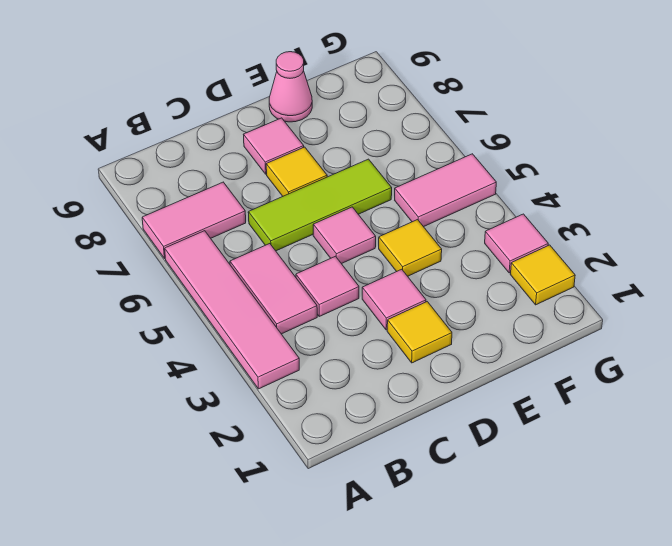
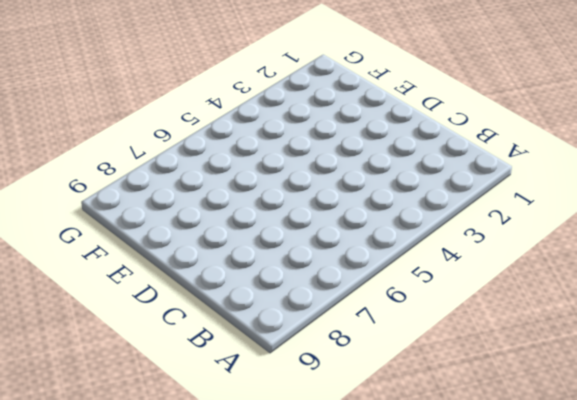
none -> pink tile A3:A6 level 1
none -> pink tile A7:B7 level 1
none -> pink tile B4:B5 level 1

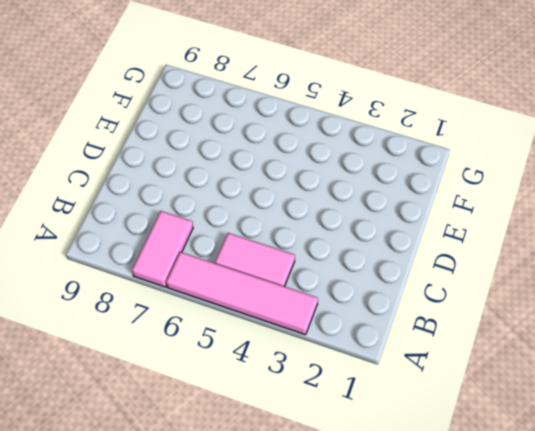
none -> pink tile C4 level 1
none -> lime tile C6:E6 level 1
none -> yellow tile D2 level 1

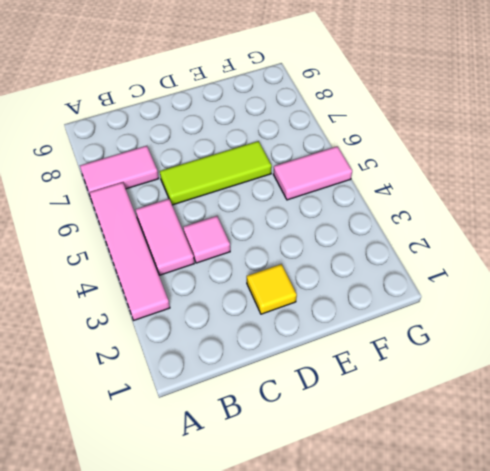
none -> pink tile D3 level 1
none -> pink tile D5 level 1
none -> yellow tile D7 level 1

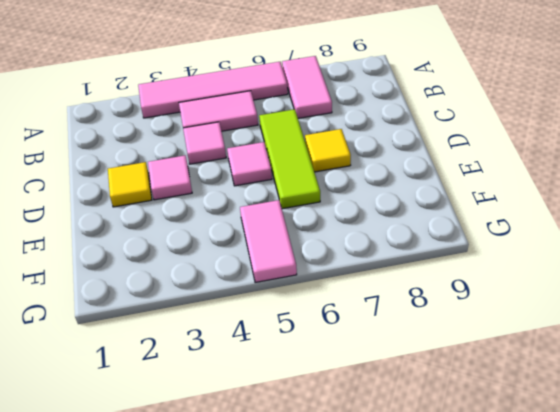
none -> pink tile D8 level 1
none -> yellow tile E4 level 1
none -> pink cone E9 level 1

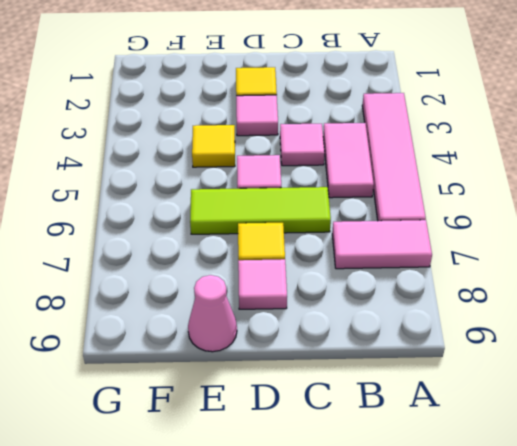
none -> pink tile F5:G5 level 1
none -> yellow tile G2 level 1
none -> pink tile G3 level 1

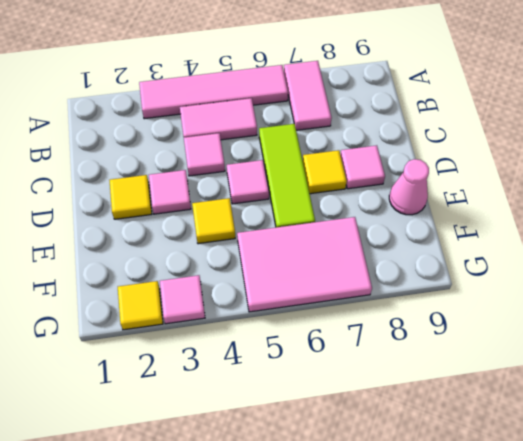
pink tile F5:G7 level 1 -> pink tile F5:G5 level 1

